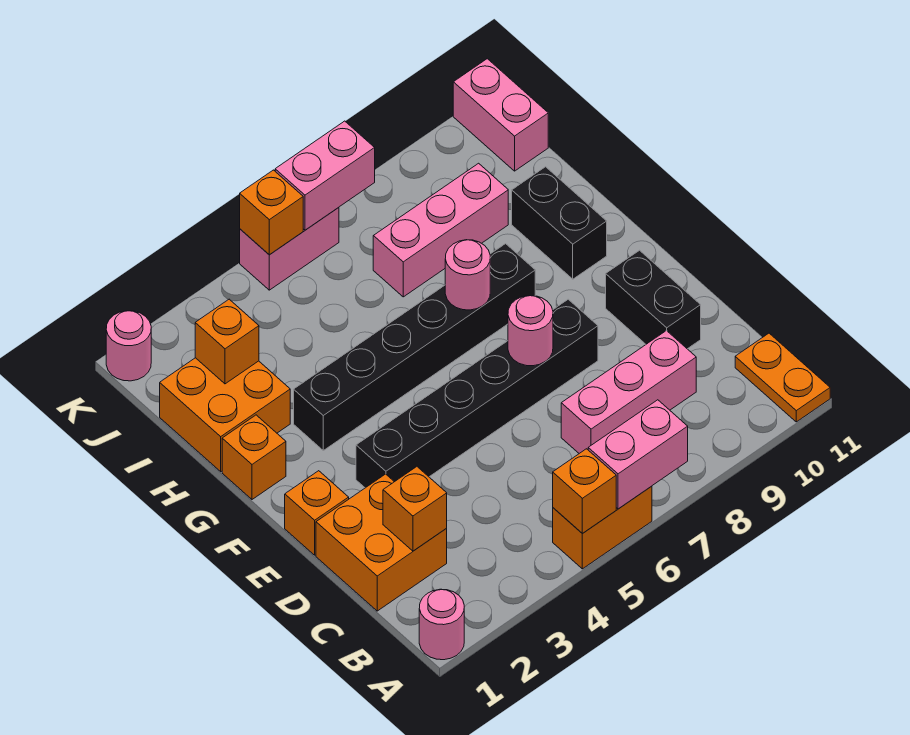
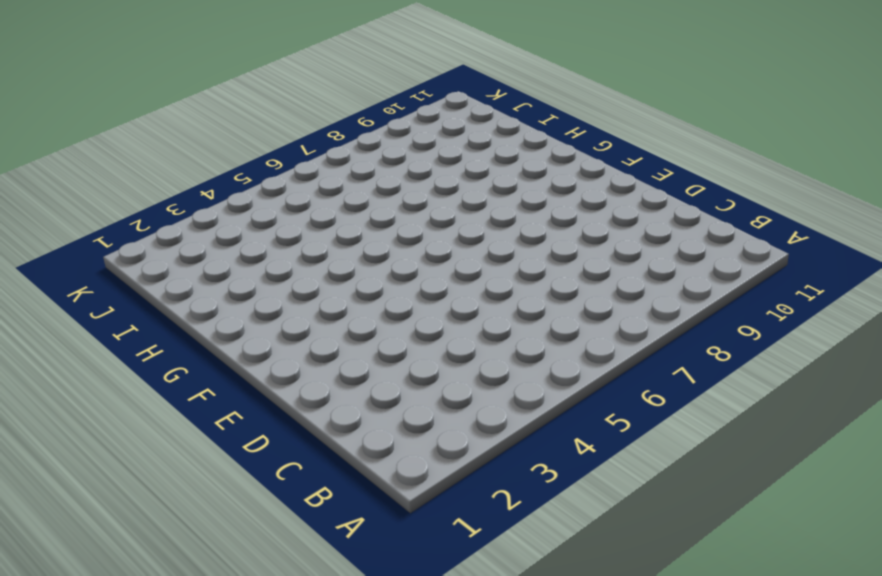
none -> pink round brick A1 level 1
none -> orange brick A5:A6 level 1
none -> orange plate A11:B11 level 1

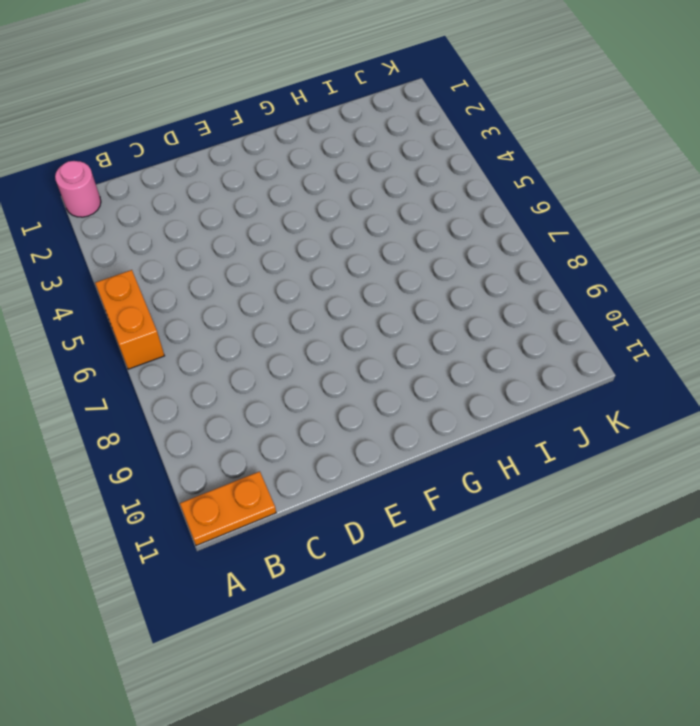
none -> orange brick C1:D2 level 1
none -> pink brick C7:C9 level 1
none -> black brick D10:E10 level 1

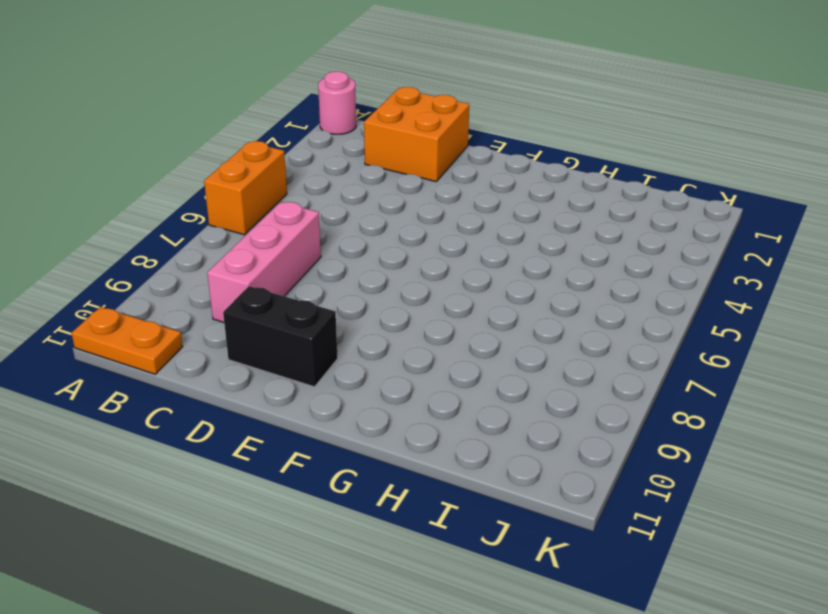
none -> orange brick E1 level 1
none -> black brick E3:E8 level 1
none -> orange brick G1 level 1

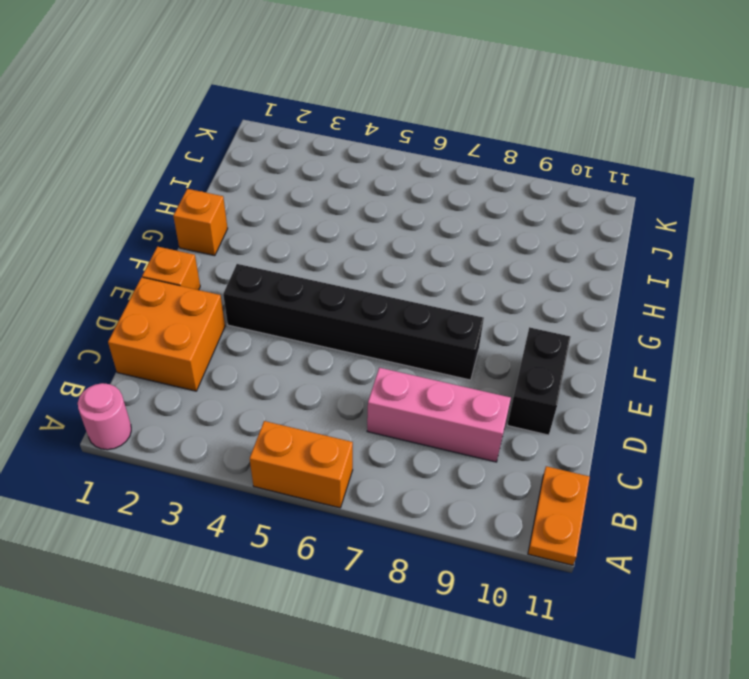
none -> black brick G3:G8 level 1
none -> black brick G10:H10 level 1
none -> orange brick H1:I2 level 1

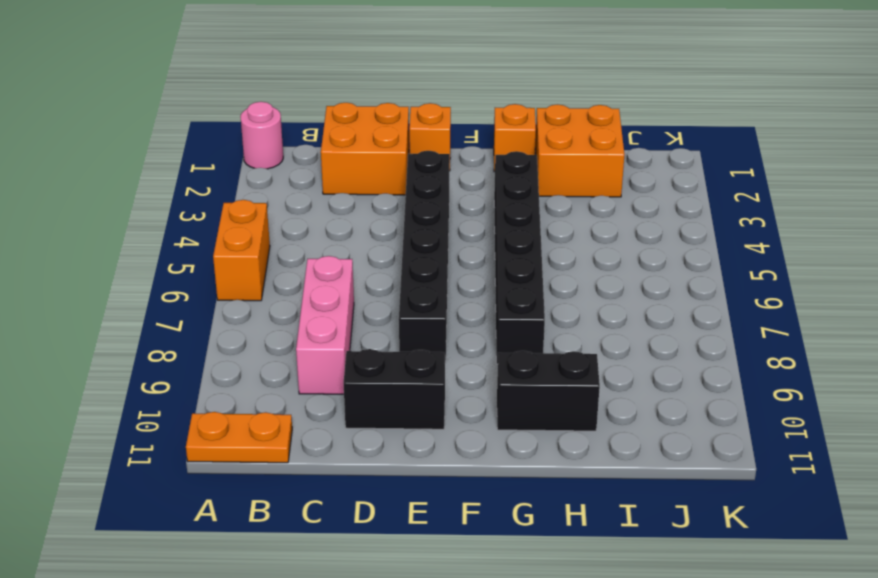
none -> pink brick I7:I9 level 1
none -> pink brick J11:K11 level 1
none -> pink round brick K1 level 1

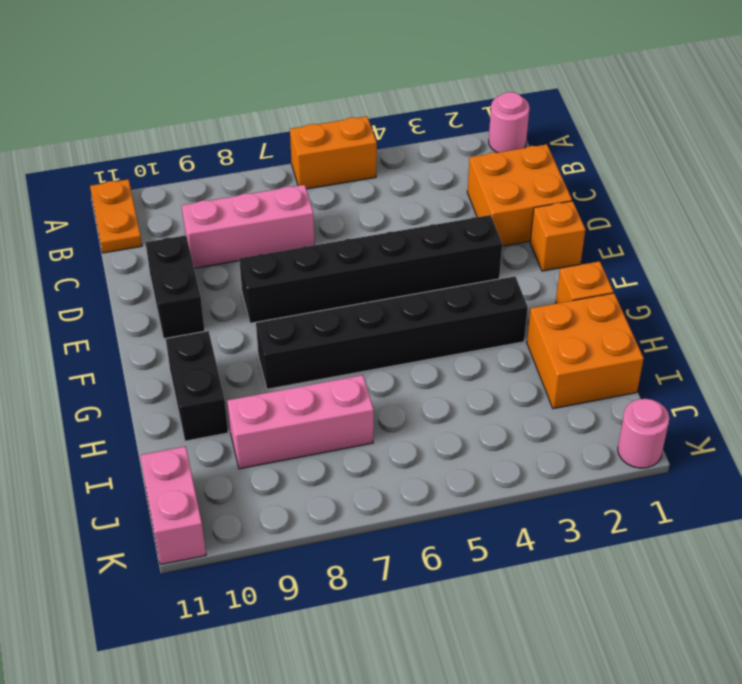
none -> pink brick K5:K6 level 1
none -> orange brick A5 level 2
none -> pink brick A6:A7 level 2

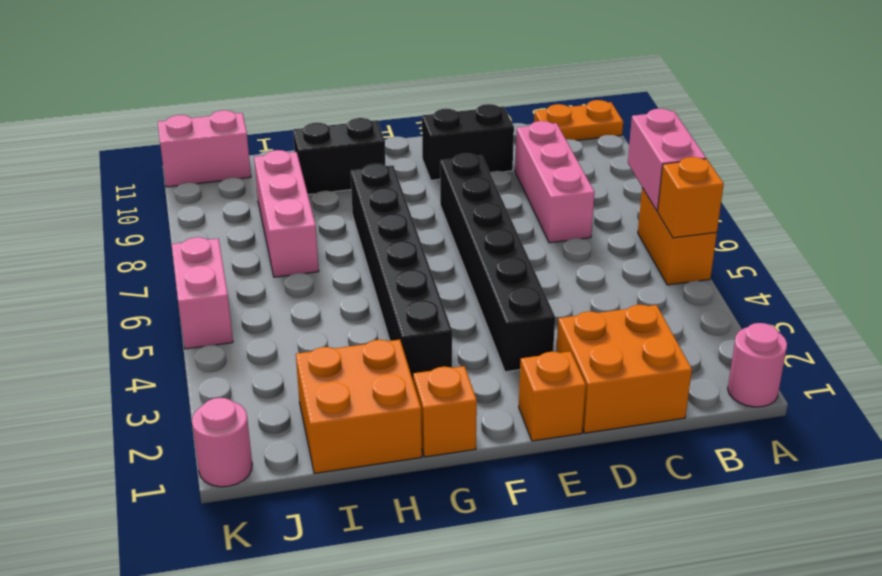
none -> orange brick C2 level 2
none -> pink round brick E7 level 2
none -> pink round brick G7 level 2

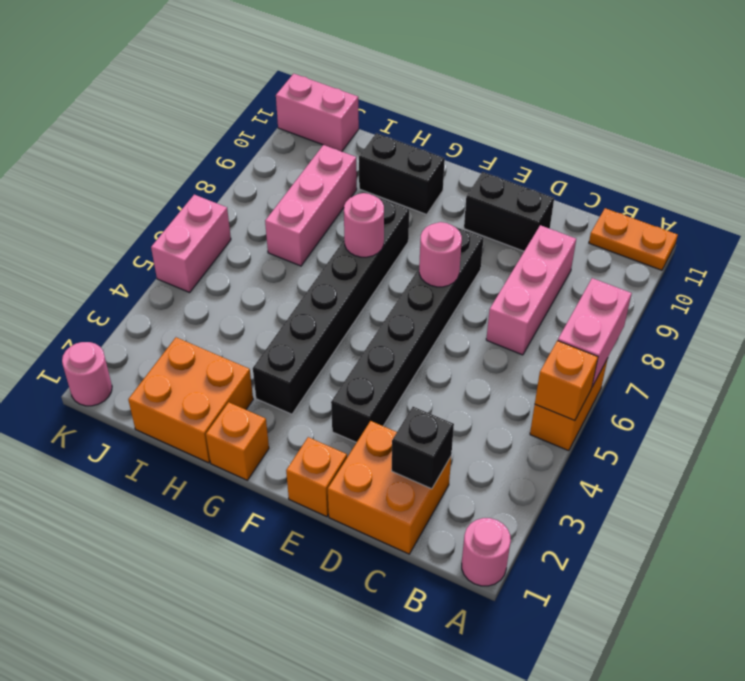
black brick C2 level 2 -> orange brick C2 level 2
none -> orange brick I2 level 2
none -> orange brick K5 level 2
none -> pink brick K6:K7 level 2

